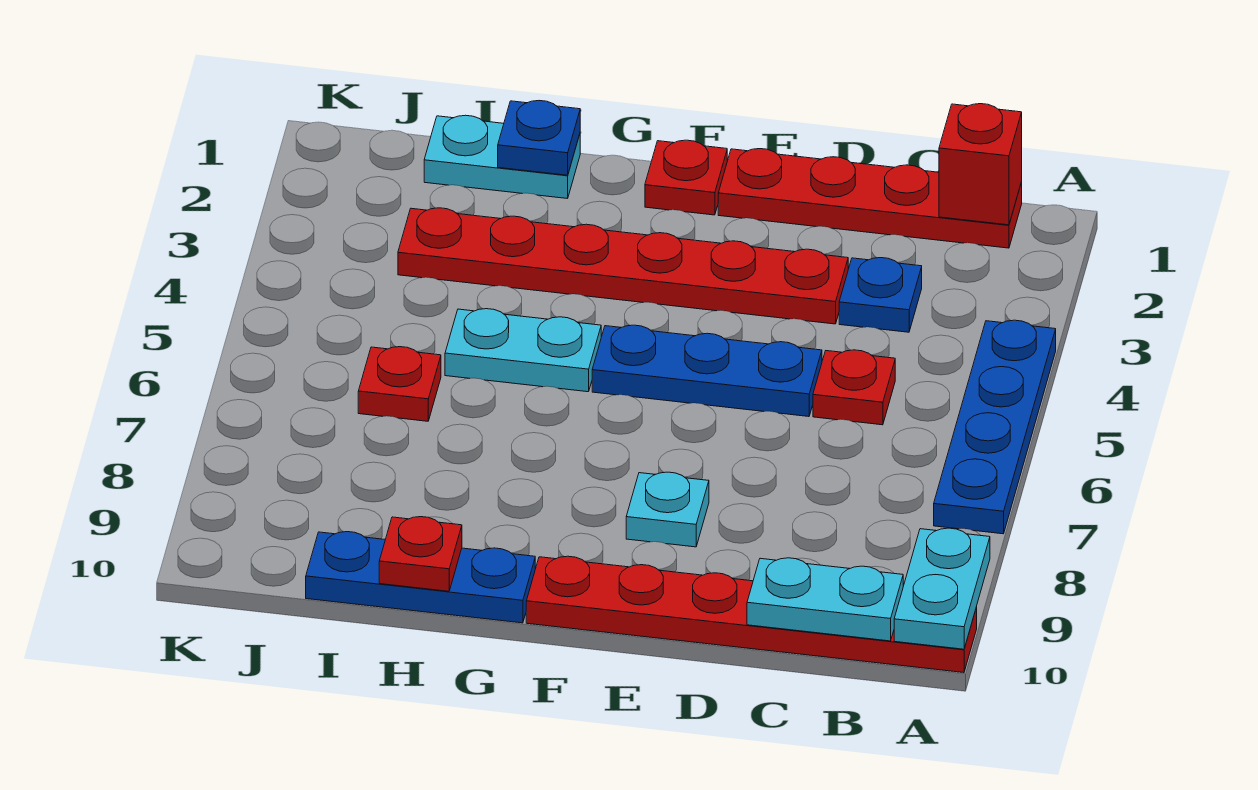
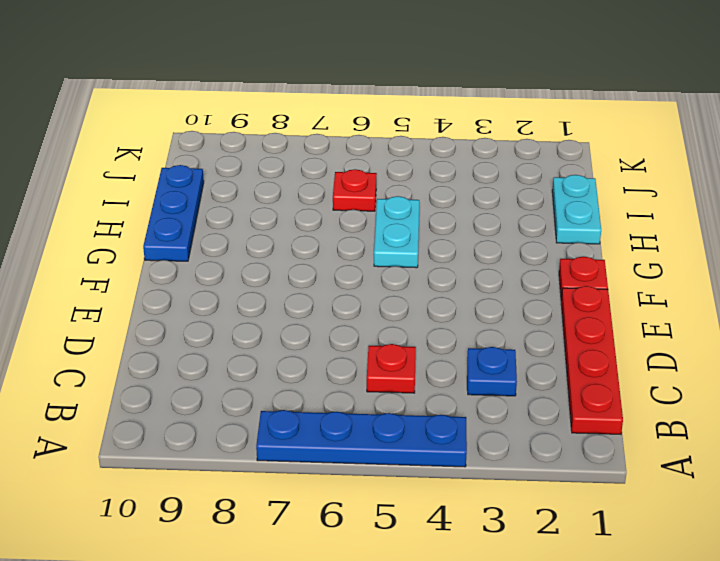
none -> red plate A10:F10 level 1
none -> red plate D3:I3 level 1
none -> blue plate D5:F5 level 1

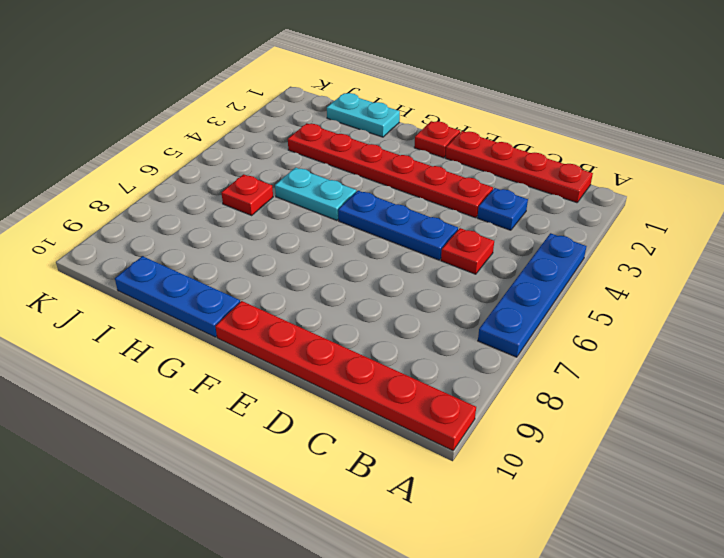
none -> cyan plate E8 level 1
none -> cyan plate A9:A10 level 2
none -> red brick B1 level 2

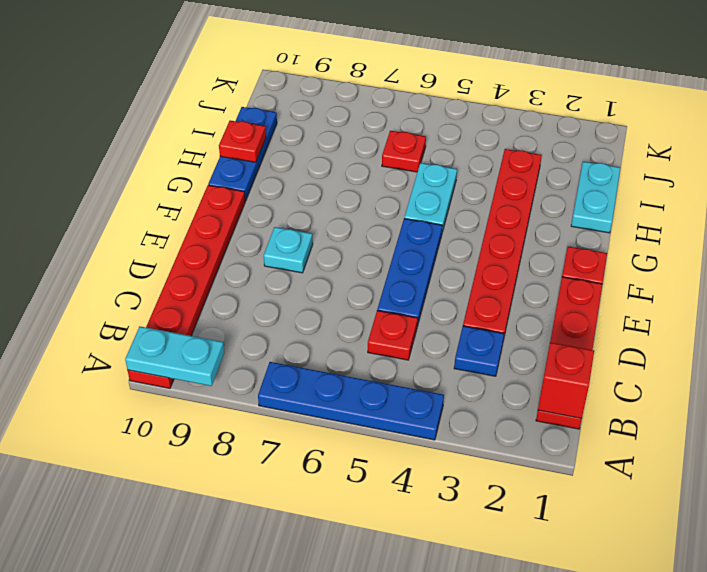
none -> cyan plate B10:C10 level 2
none -> blue plate H1 level 2

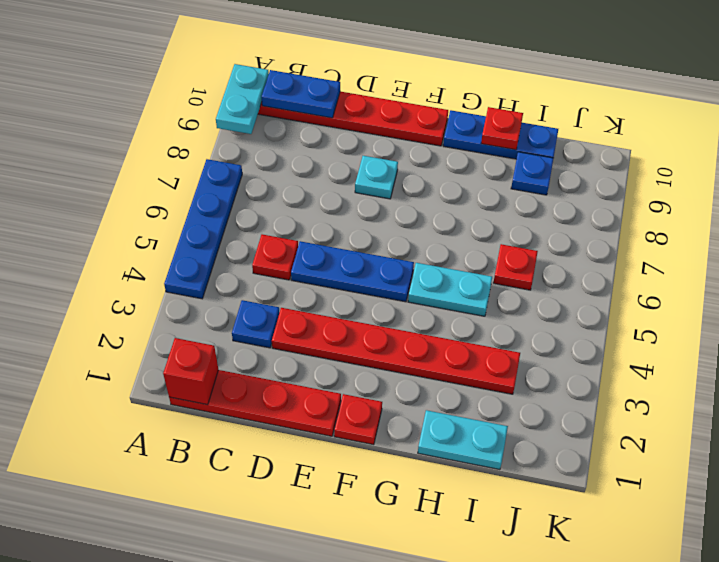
blue plate B10:C10 level 2 -> cyan plate B10:C10 level 2
blue plate I9 level 1 -> blue plate H1 level 2

